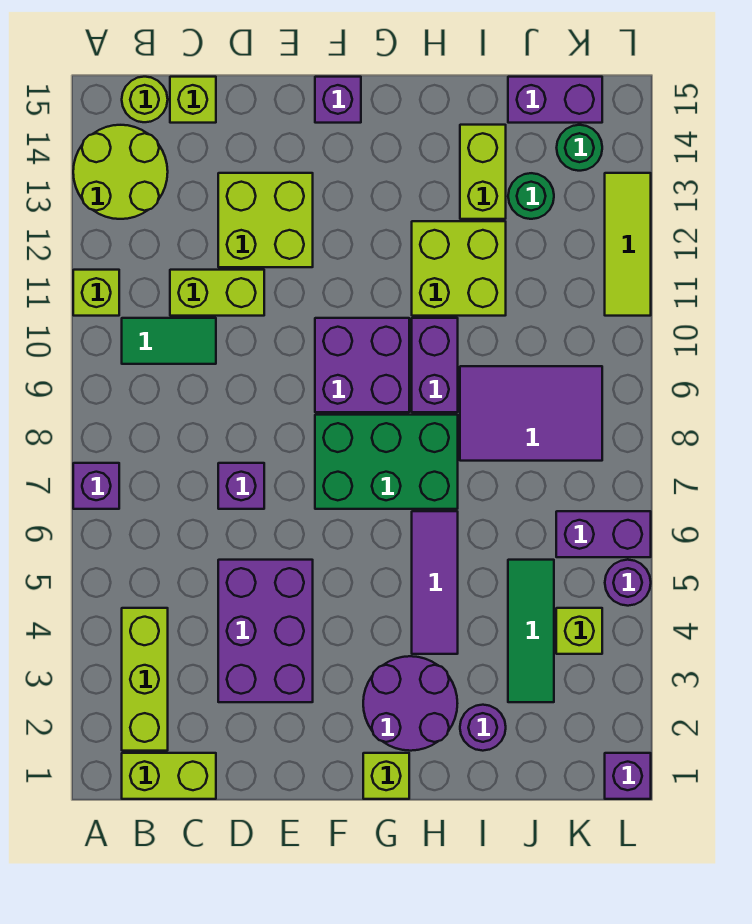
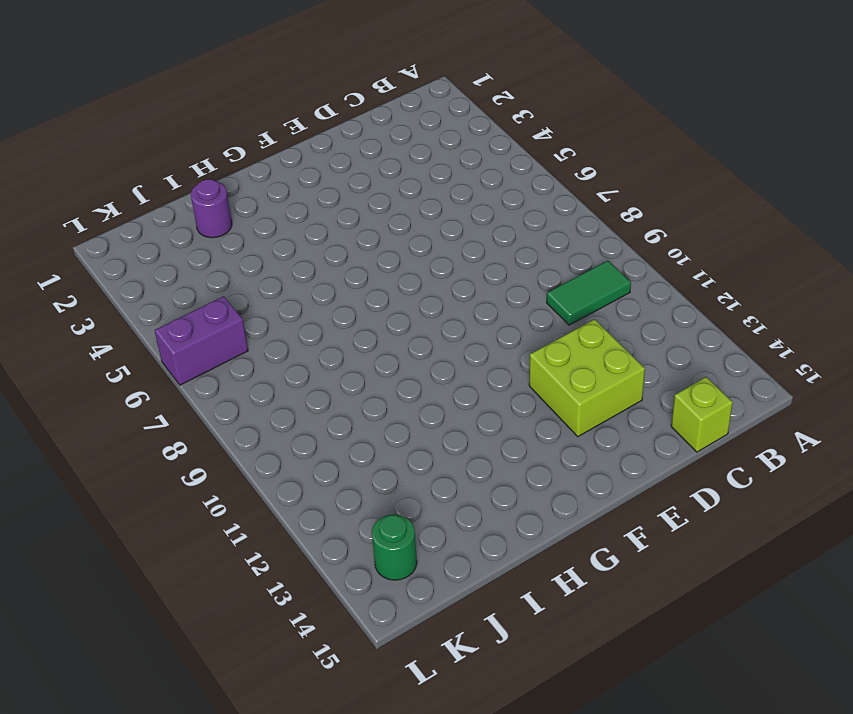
none -> purple brick A7 level 1
none -> lime brick A11 level 1
none -> lime round brick A13:B14 level 1
none -> lime brick B1:C1 level 1

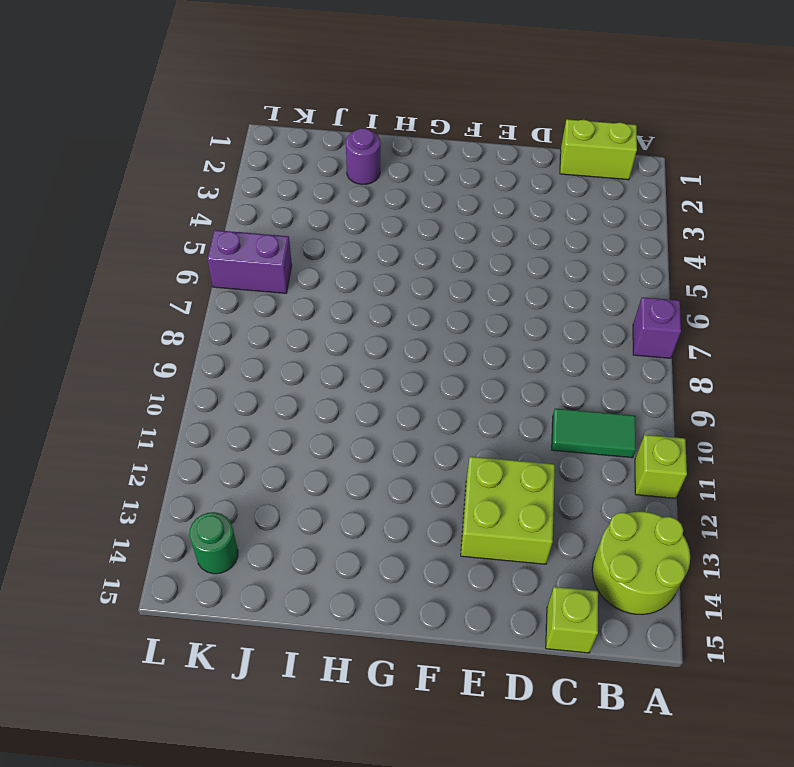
none -> lime brick B2:B4 level 1
none -> lime round brick B15 level 1
none -> lime brick C11:D11 level 1
none -> purple brick D3:E5 level 1

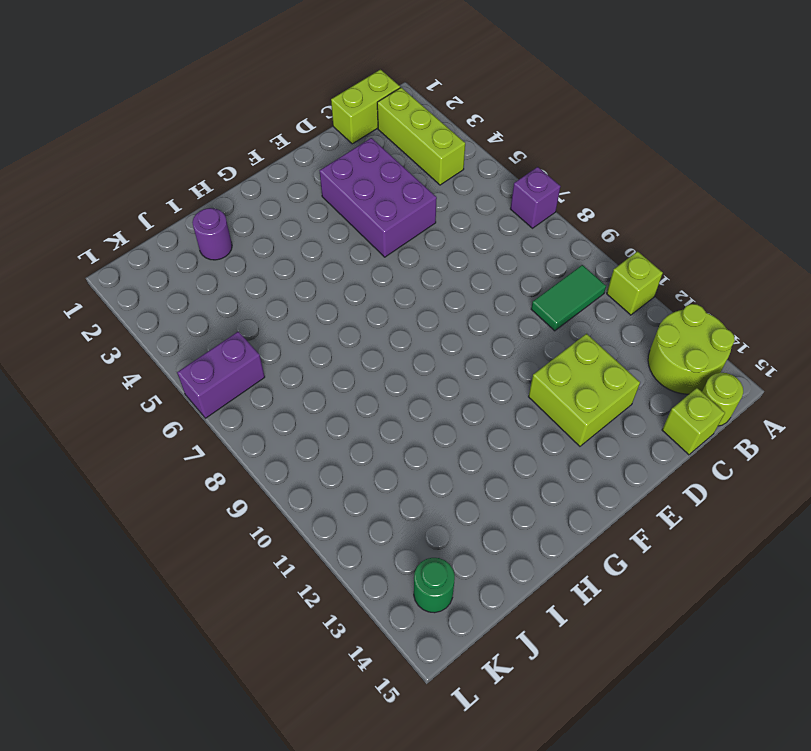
none -> lime brick C11:D11 level 1
none -> purple brick D7 level 1
none -> green brick F7:H8 level 1
none -> purple brick F9:G10 level 1

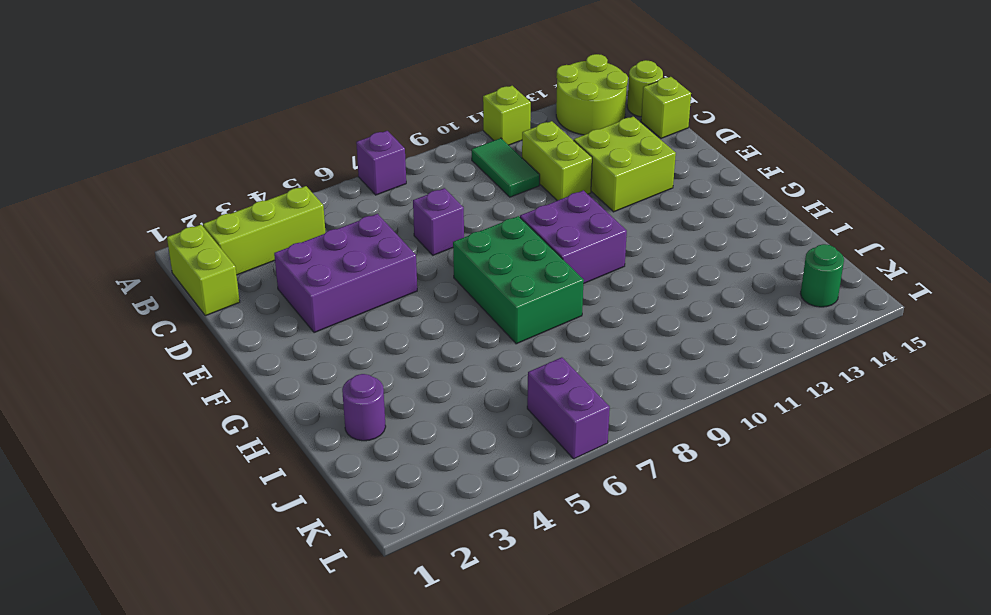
none -> purple brick F15 level 1
none -> lime brick G1 level 1
none -> purple round brick G2:H3 level 1
none -> purple tile H4:H6 level 1

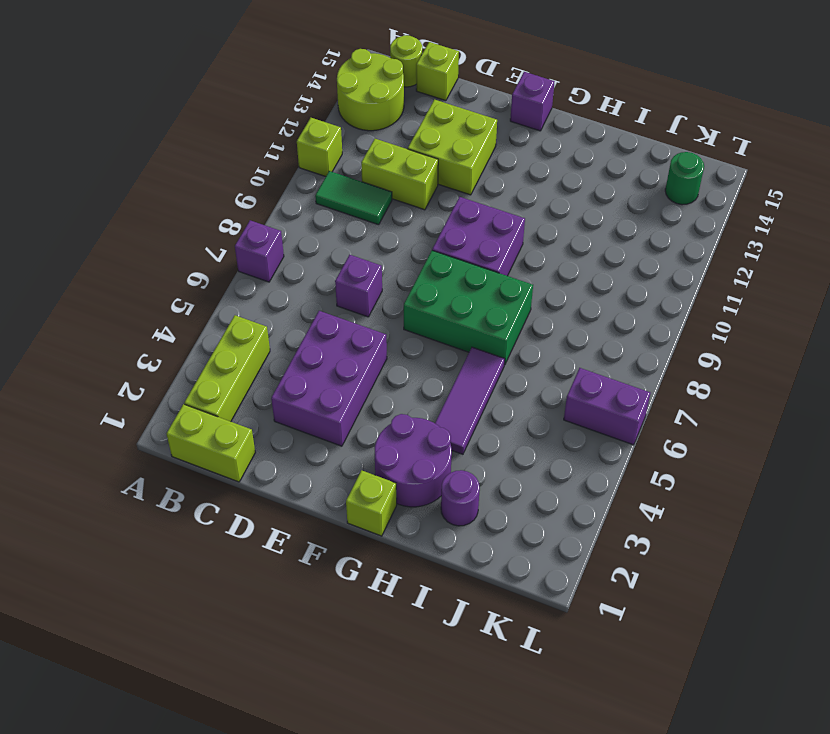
none -> purple brick H9:H10 level 1
none -> lime brick H11:I12 level 1
none -> purple tile I8:K9 level 1
none -> lime brick I13:I14 level 1

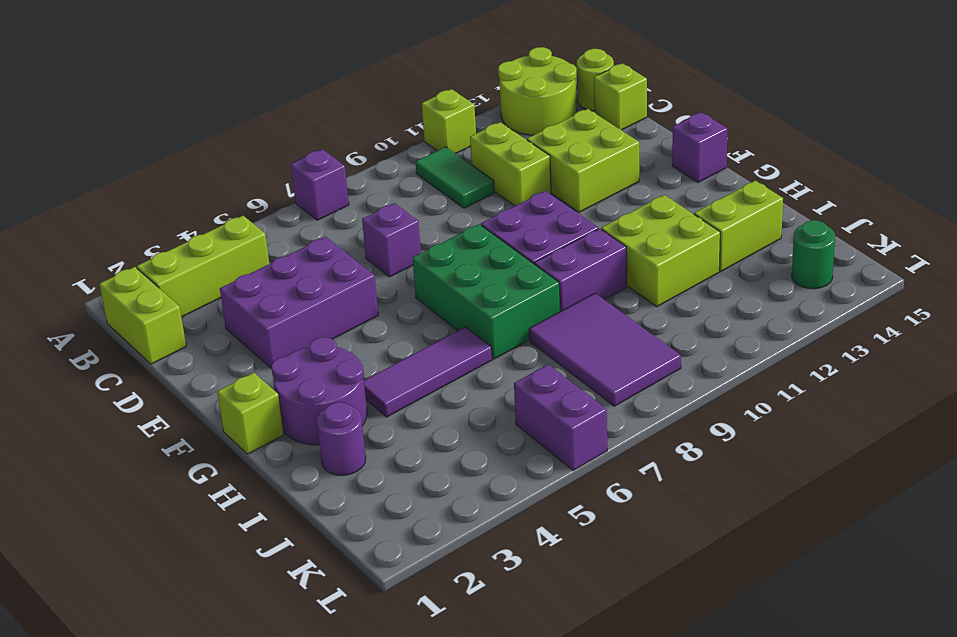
none -> green tile J3:J5 level 1
none -> green round brick J13 level 1
none -> purple brick J15:K15 level 1
none -> lime brick K4 level 1

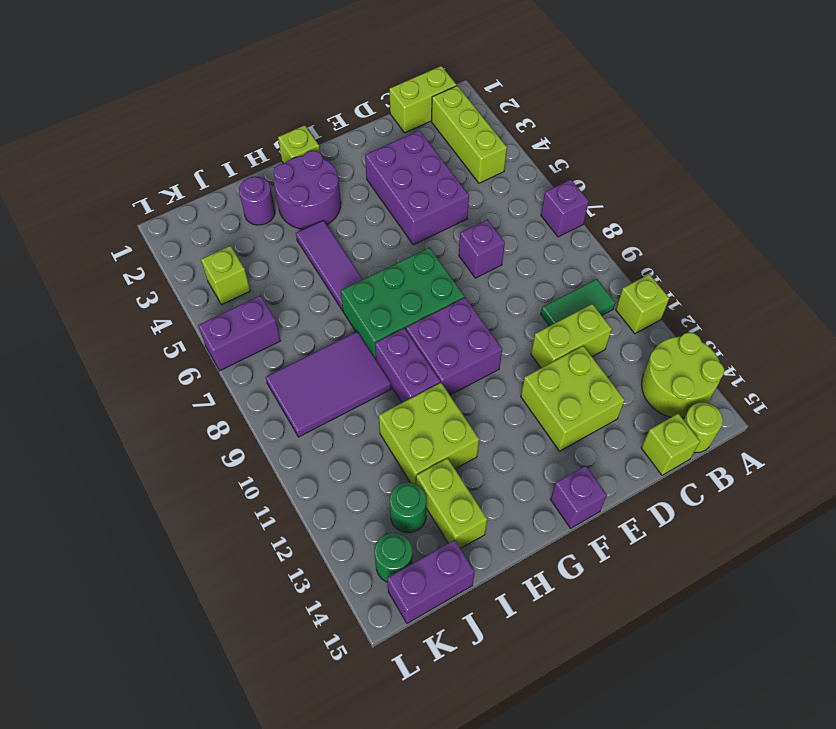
none -> green tile J3:J5 level 1
none -> purple brick L1 level 1
none -> purple round brick L5 level 1
none -> lime tile L11:L13 level 1

